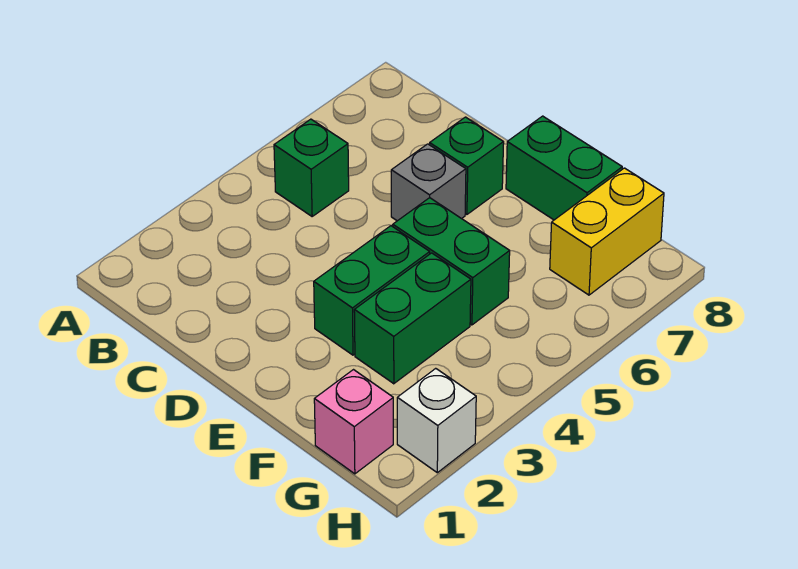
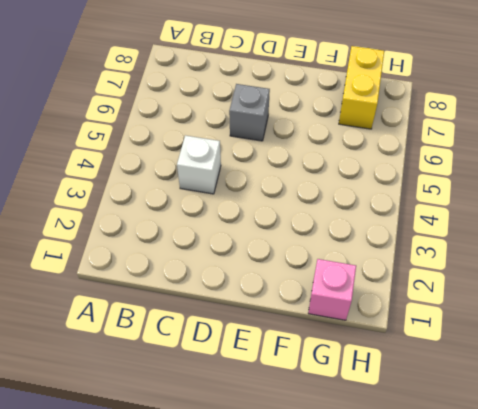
white brick C4 level 1 -> white brick H2 level 1
none -> green brick B5 level 1
none -> green brick D7 level 1

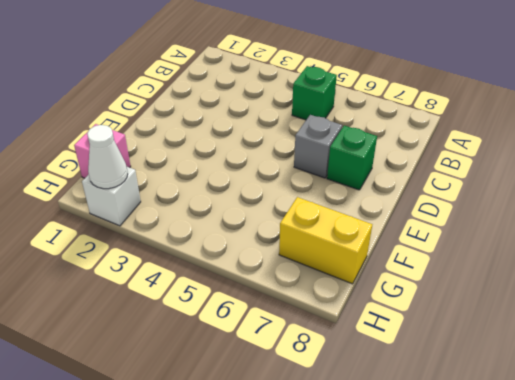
white cone H2 level 2 -> none
none -> green brick E3:E4 level 1
none -> green brick E5:F5 level 1

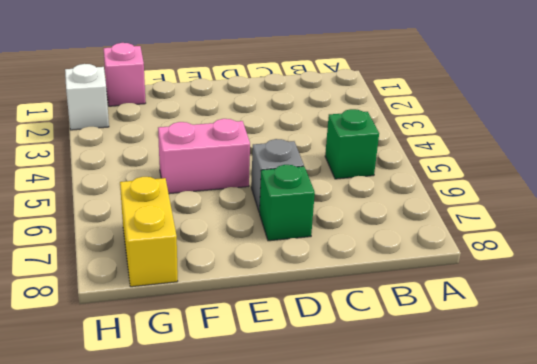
pink brick E5:F5 level 1 -> green brick E5:F5 level 1
none -> green brick E3:E4 level 1
none -> green brick E8:F8 level 1

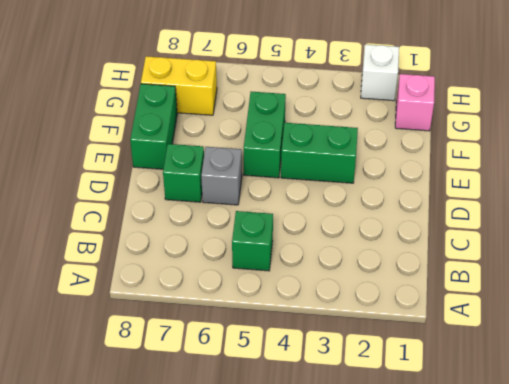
none -> green brick F3:F4 level 1

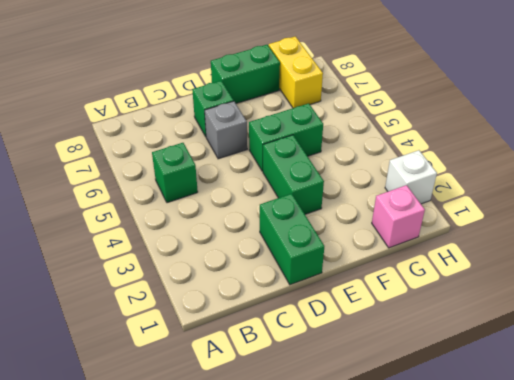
green brick D1:D2 level 1 -> green brick F3:F4 level 1

